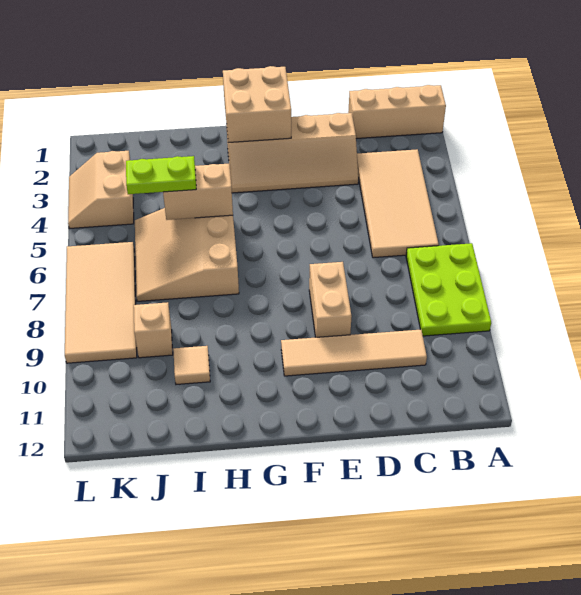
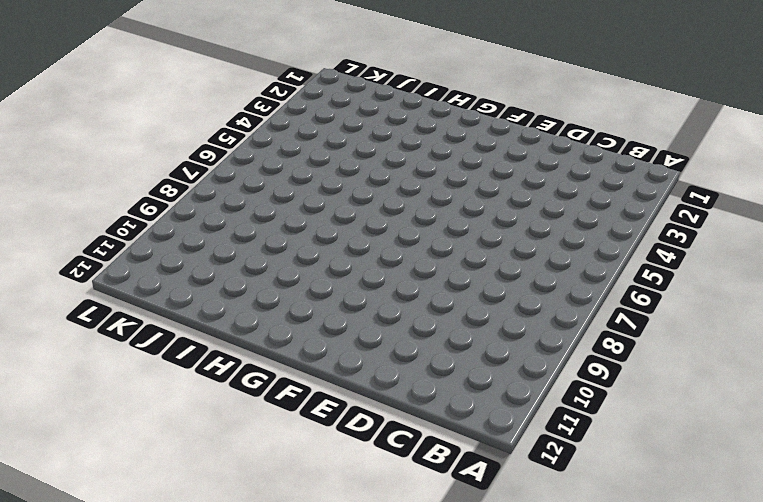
none -> tan brick A1:C1 level 1
none -> lime plate A7:B9 level 1
none -> tan tile B3:C6 level 1

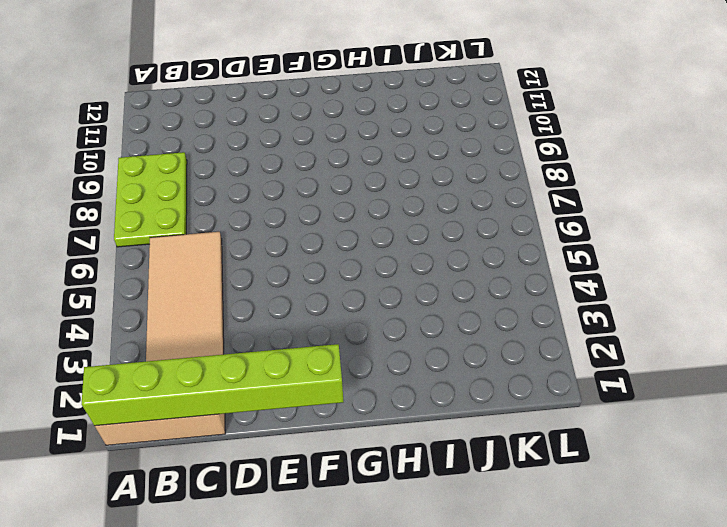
lime brick A1:F1 level 2 -> tan brick F1:G2 level 2
none -> tan tile C10:F10 level 1
none -> tan slope D2:G3 level 1 top 2
none -> tan brick E8:E9 level 1

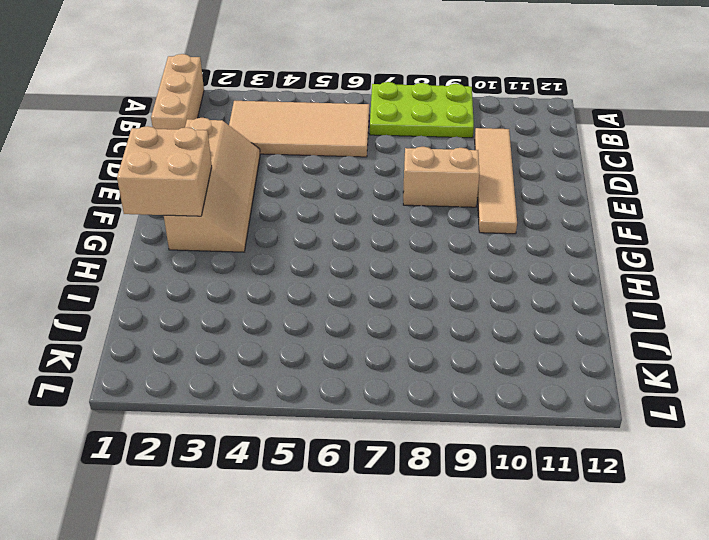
none -> tan slope H5:J7 level 1 top H
none -> tan tile I10 level 1
none -> tan brick J9 level 1

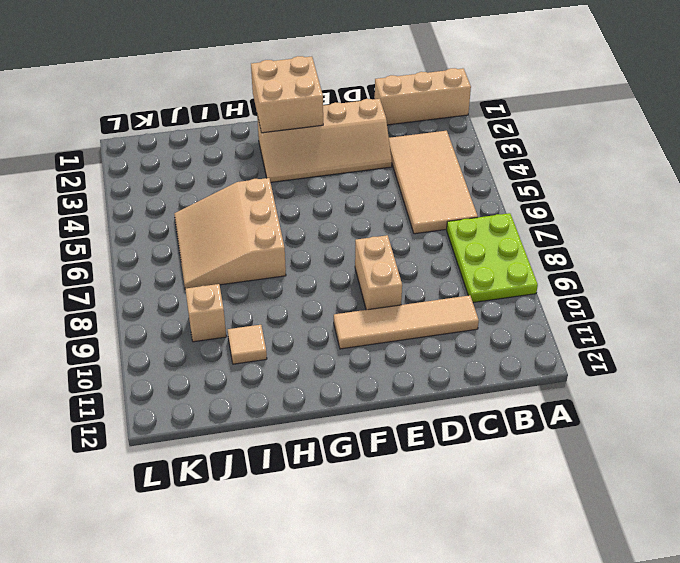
none -> tan slope K3:L4 level 1 top K
none -> tan tile K6:L9 level 1
none -> tan brick H5:I5 level 2

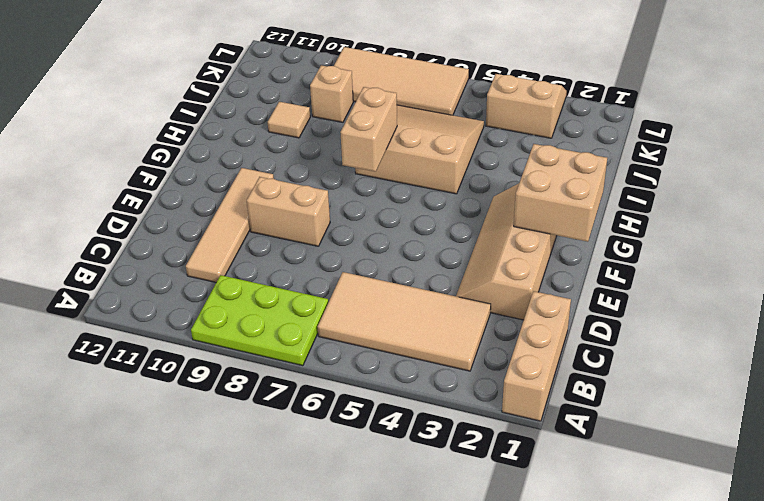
tan brick G7:H7 level 2 -> tan brick H5:I5 level 2
none -> lime plate I5:J5 level 3

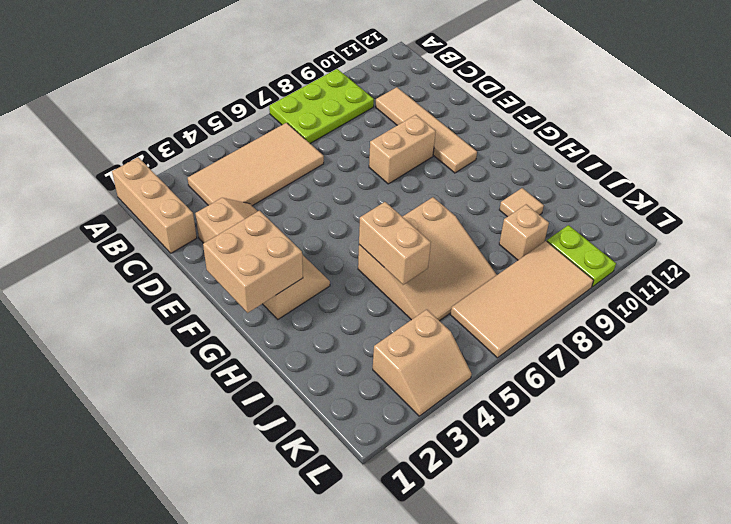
lime plate K10:L10 level 1 -> lime plate I5:J5 level 3

